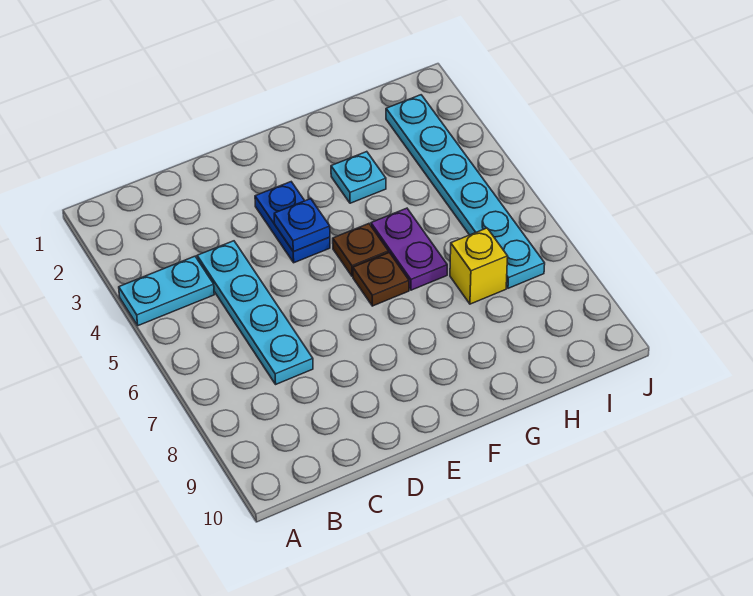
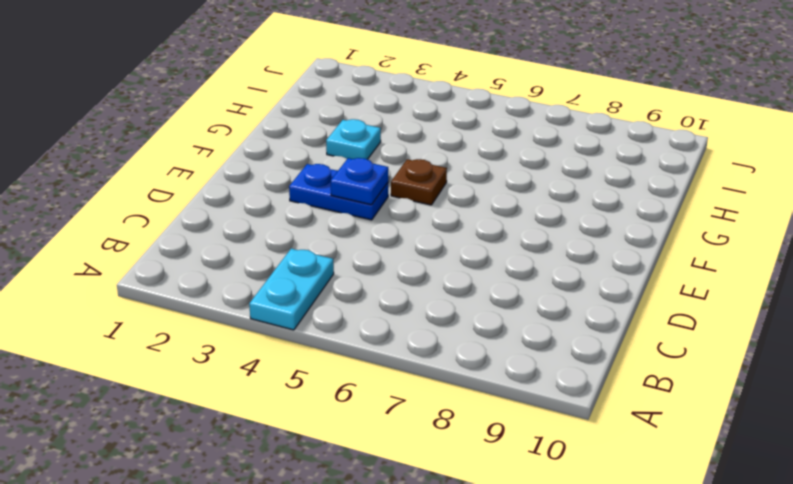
none -> cyan plate C4:C7 level 1
none -> brown plate F6 level 1

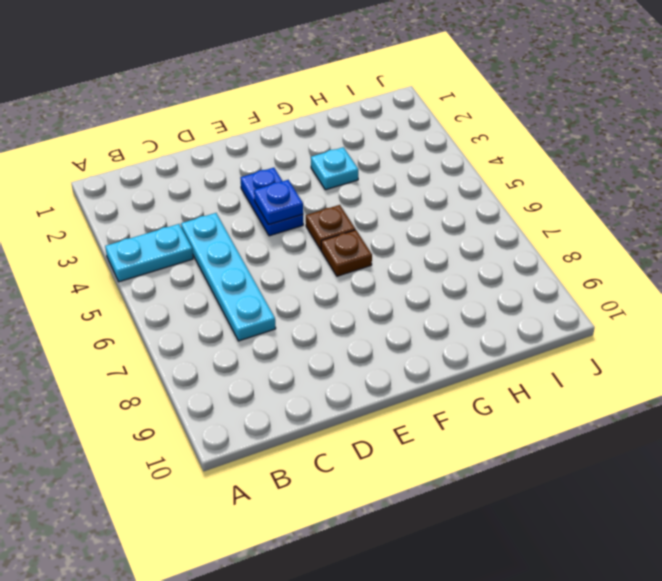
none -> purple plate G5:G6 level 1
none -> yellow brick H7 level 1

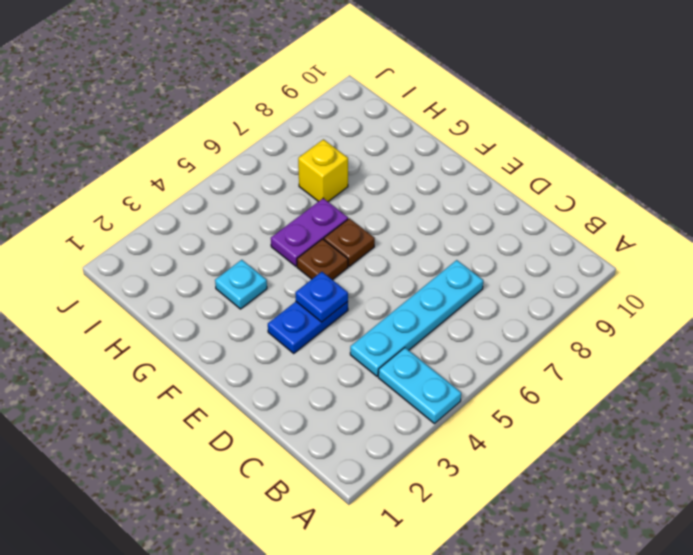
none -> cyan plate I2:I7 level 1

